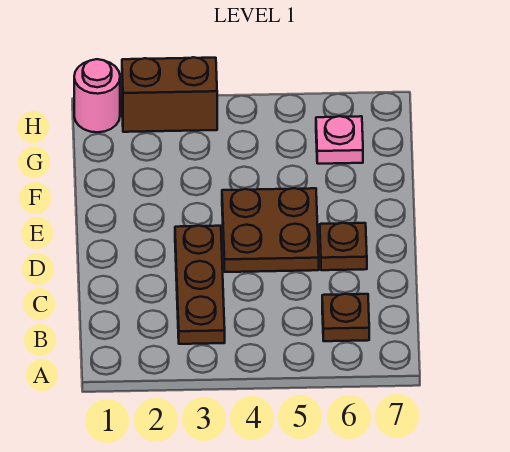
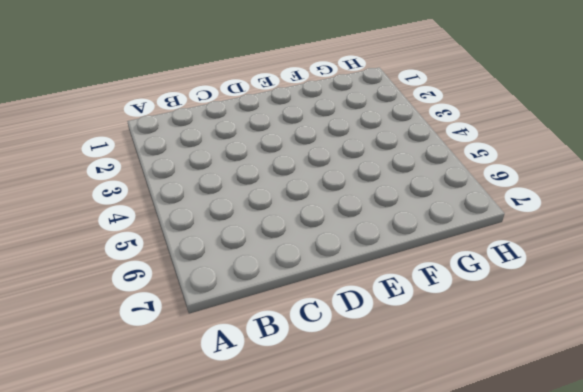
none -> brown plate B3:D3 level 1
none -> brown plate B6 level 1

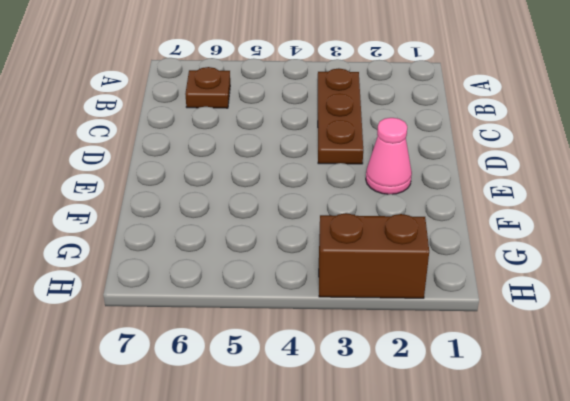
pink cone E2 level 1 -> none
none -> brown plate D4:E5 level 1
none -> brown plate D6 level 1

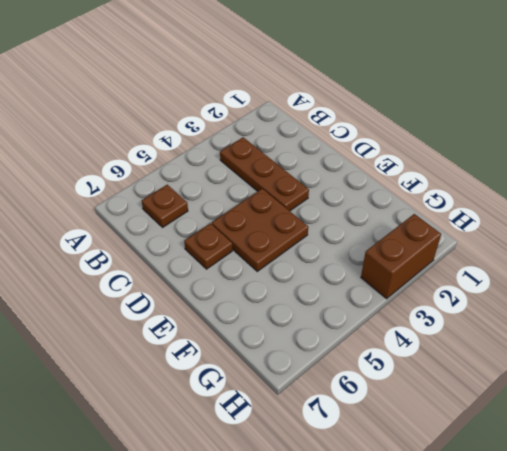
none -> pink plate G6 level 1
none -> pink round brick H1 level 1

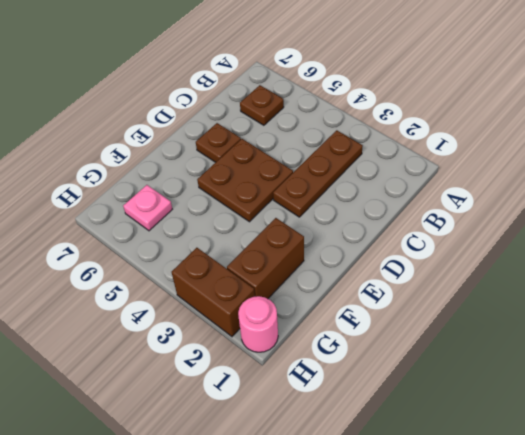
brown brick F2:G2 level 1 -> none

